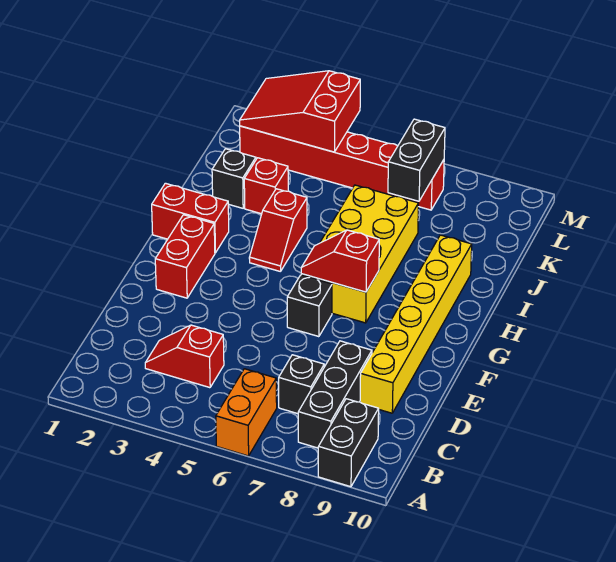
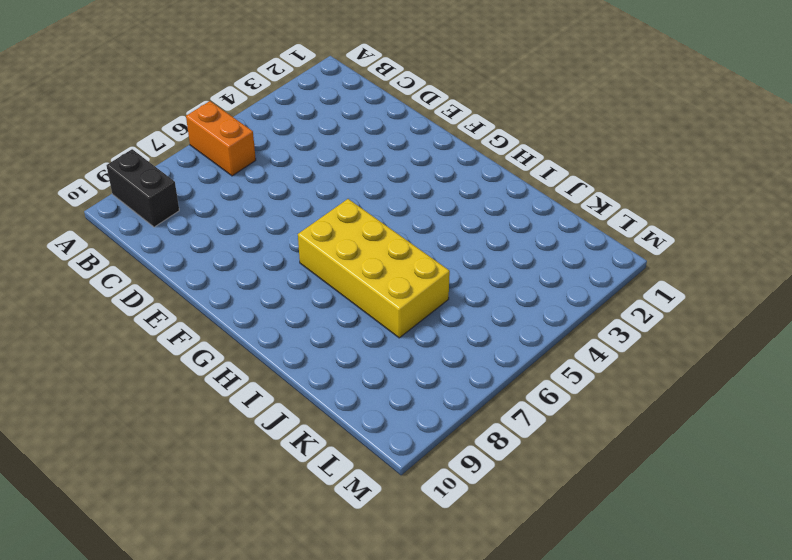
none -> black brick B8:D8 level 1
none -> red slope C3:C4 level 1 top 4
none -> black brick C7 level 1

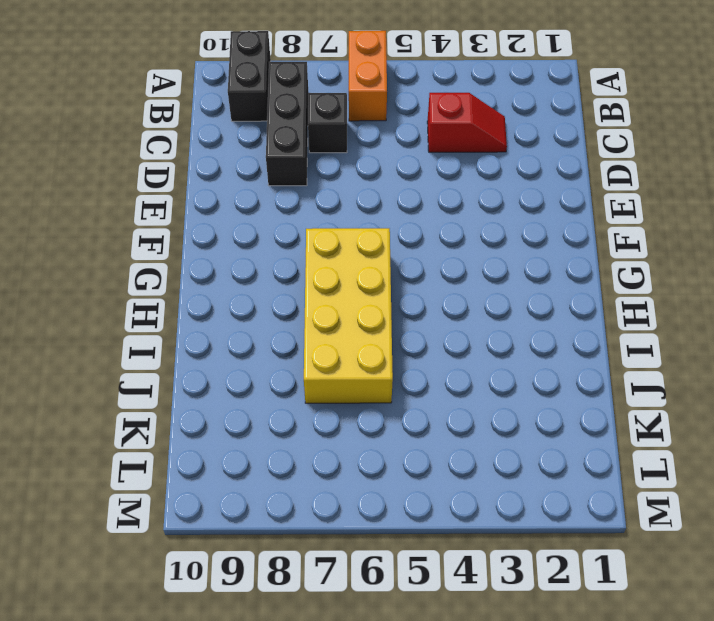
none -> yellow brick D9:I9 level 1
none -> red brick F2:G2 level 1
none -> black brick F6 level 1

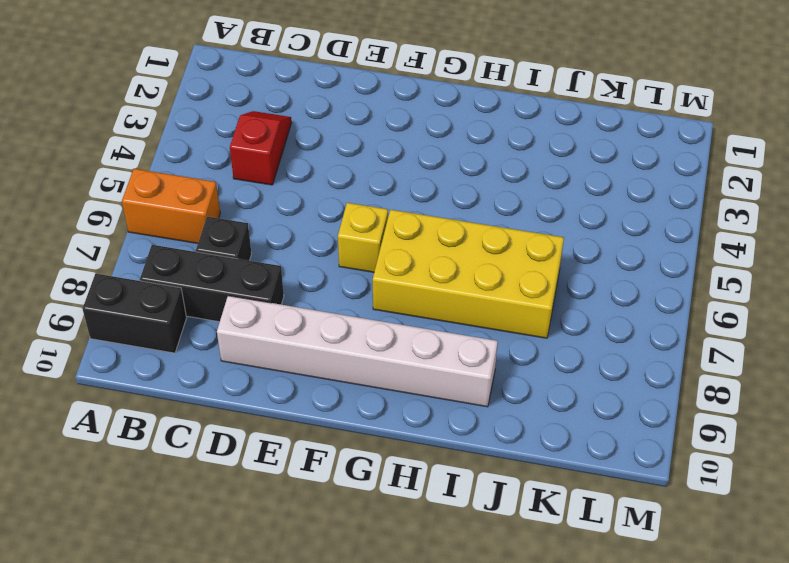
white brick D9:I9 level 1 -> yellow brick D9:I9 level 1
yellow brick F6 level 1 -> black brick F6 level 1
none -> red brick F2:G2 level 1
none -> red brick H1:H2 level 1
none -> red slope H4:I4 level 1 top I

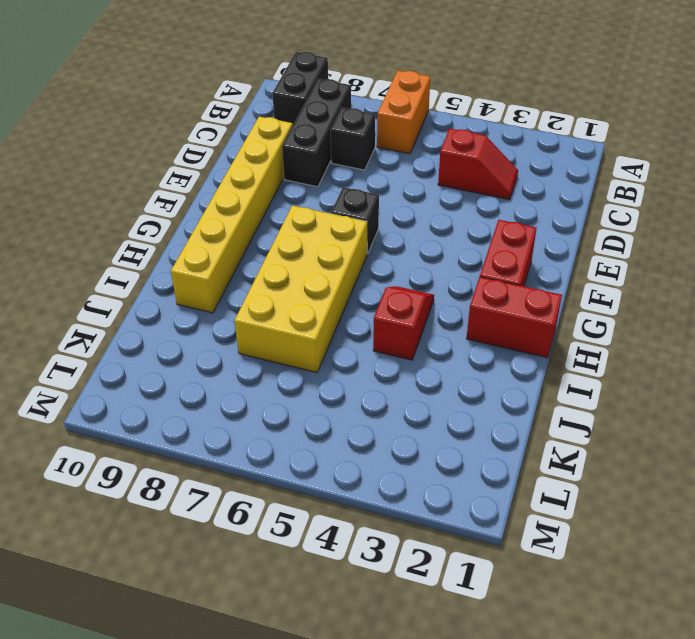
none -> black brick J2 level 1
none -> red brick J3 level 1
none -> red brick L2:L7 level 1

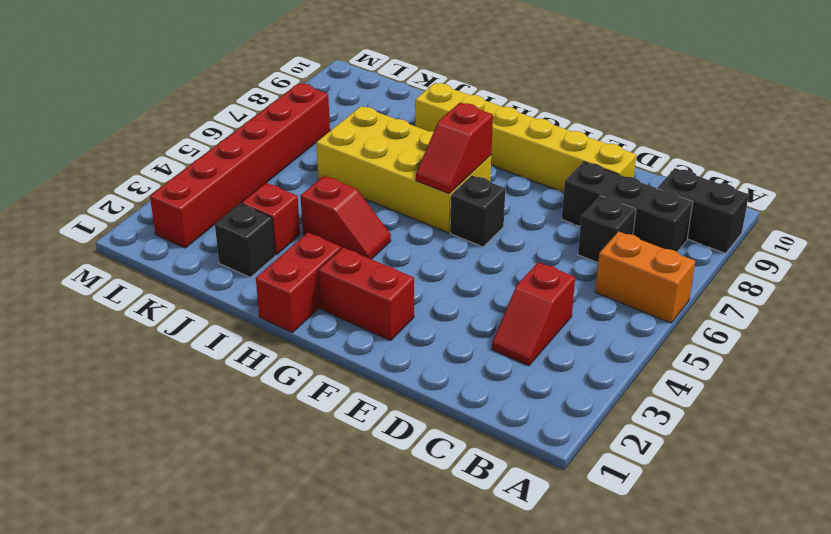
none -> black brick K7:L7 level 2
none -> red slope L2:M4 level 2 top 4

